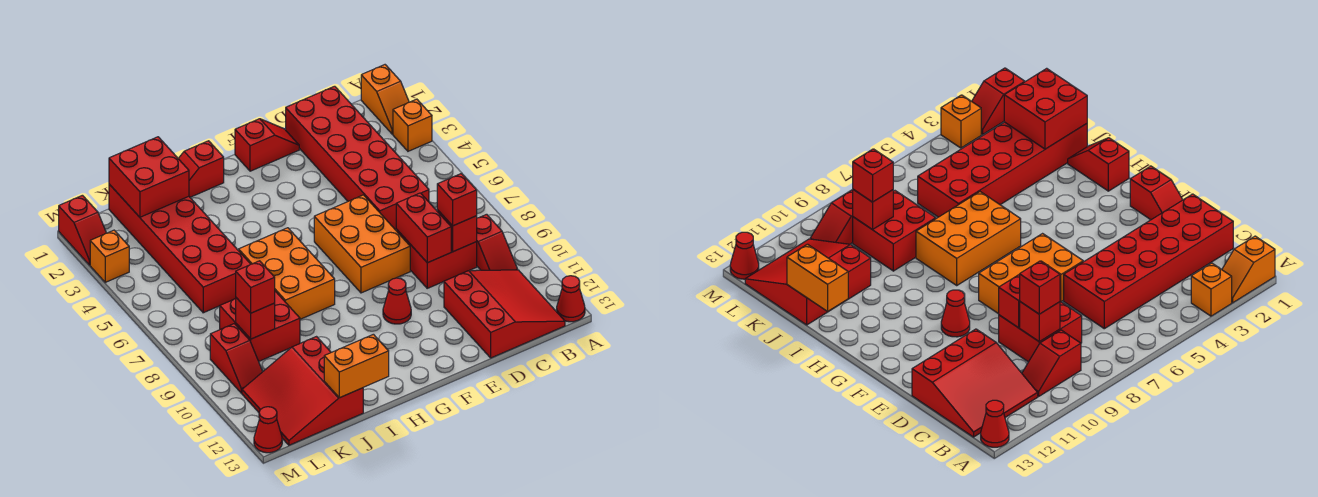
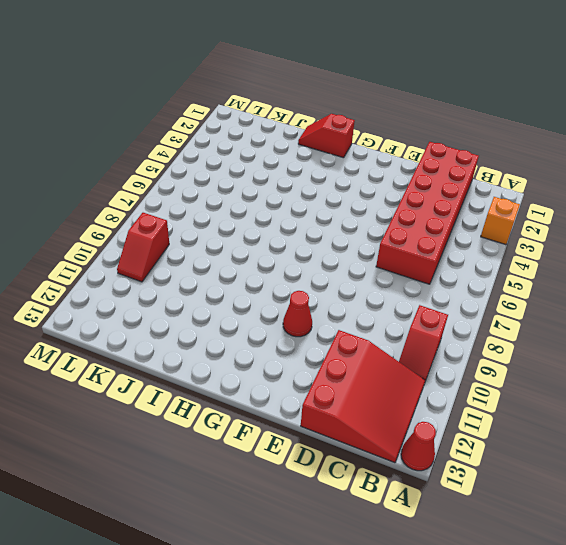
none -> orange slope A1:A2 level 1 top 1
none -> red brick C8:D9 level 1
none -> red slope E1:F1 level 1 top F

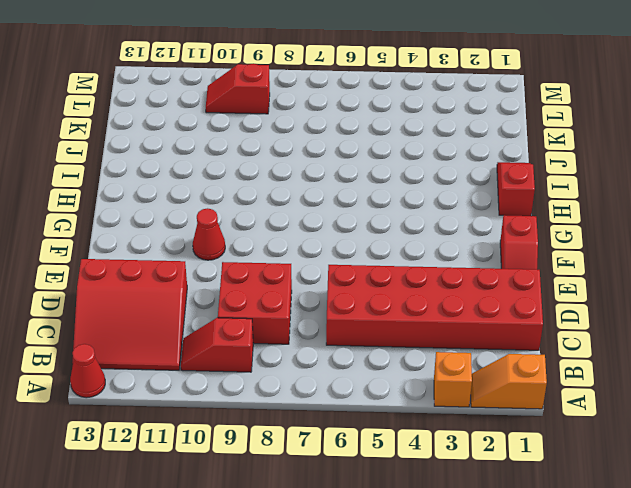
none -> orange brick E6:F8 level 1
none -> orange brick H6:I8 level 1
none -> red brick J1:K6 level 1

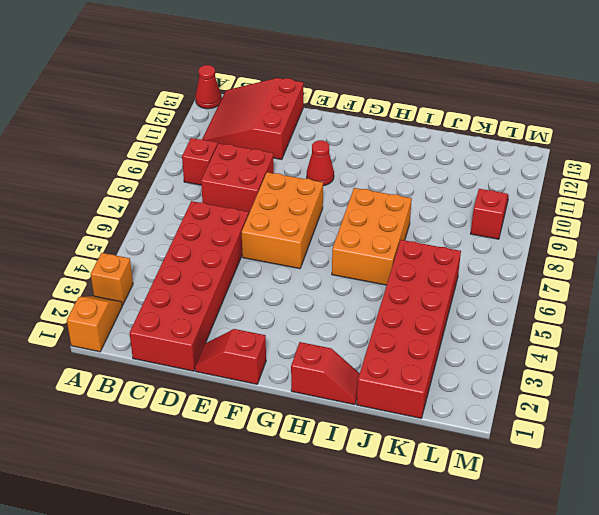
none -> red brick J8:K9 level 1
none -> red slope J11:L13 level 1 top J
none -> red slope M1:M2 level 1 top 1

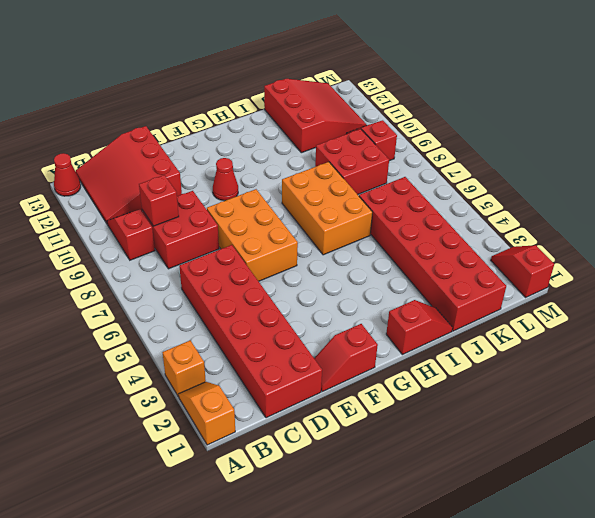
none -> orange brick M3 level 1
none -> red cone M13 level 1
none -> red brick D8:D9 level 2

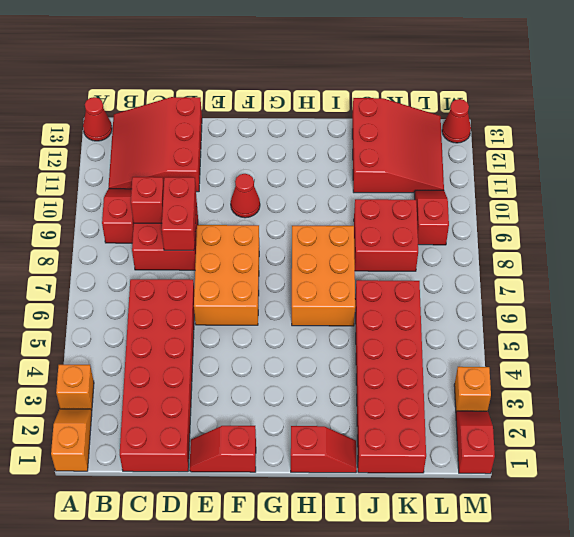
none -> orange brick I13:J13 level 2
none -> red brick J1:K2 level 2
none -> red brick K9 level 2

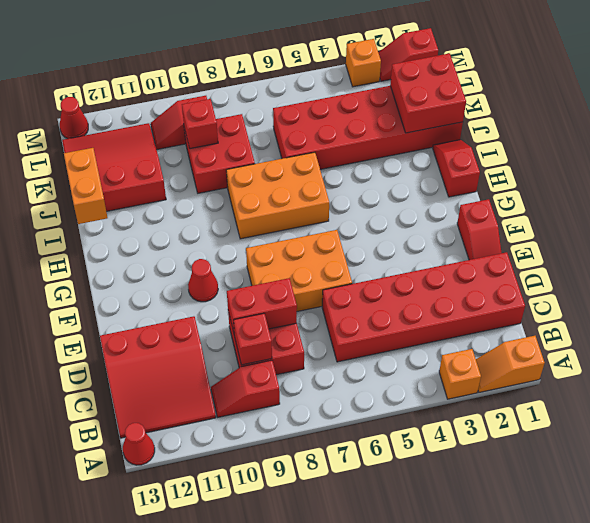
none -> red brick C9 level 3
none -> red brick K9 level 3

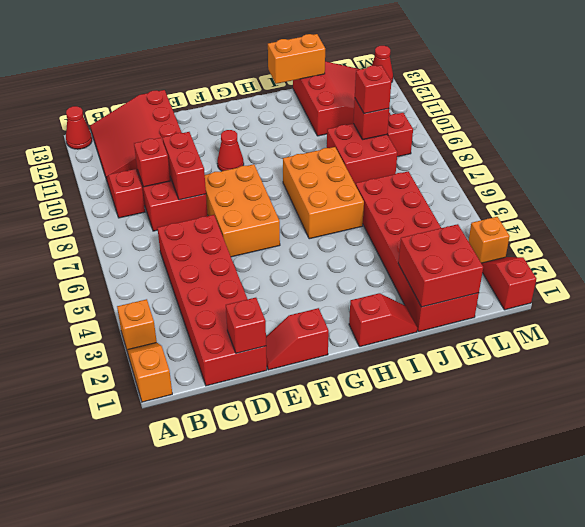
red brick D1 level 2 -> red brick C9 level 3

